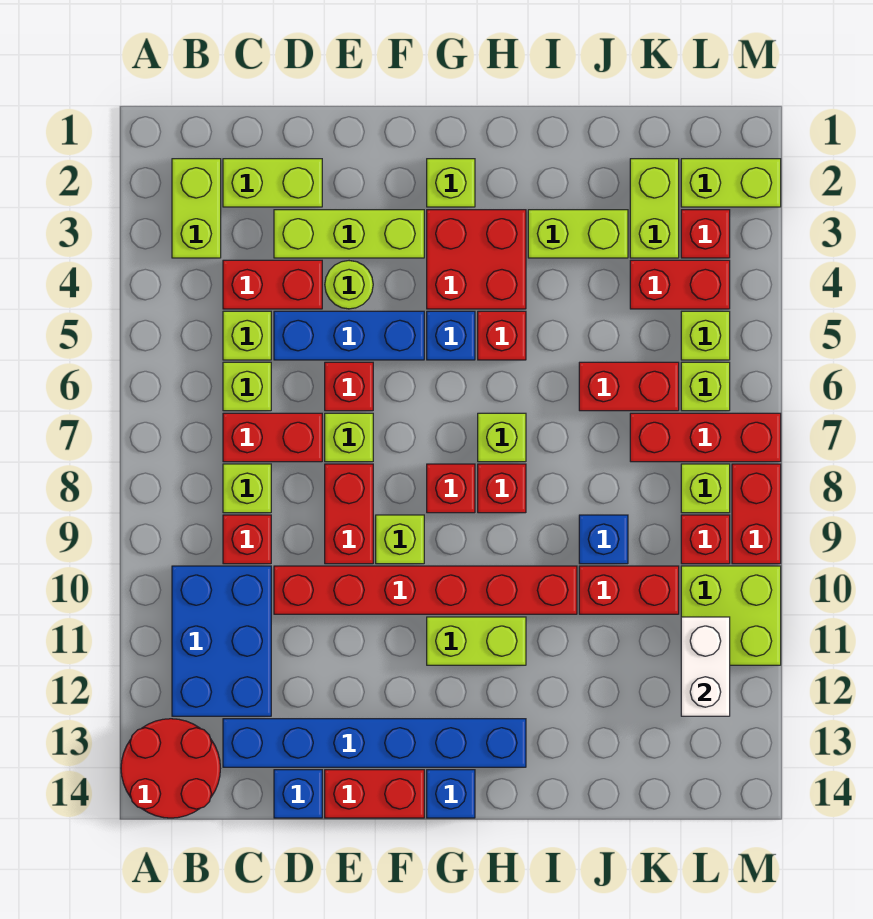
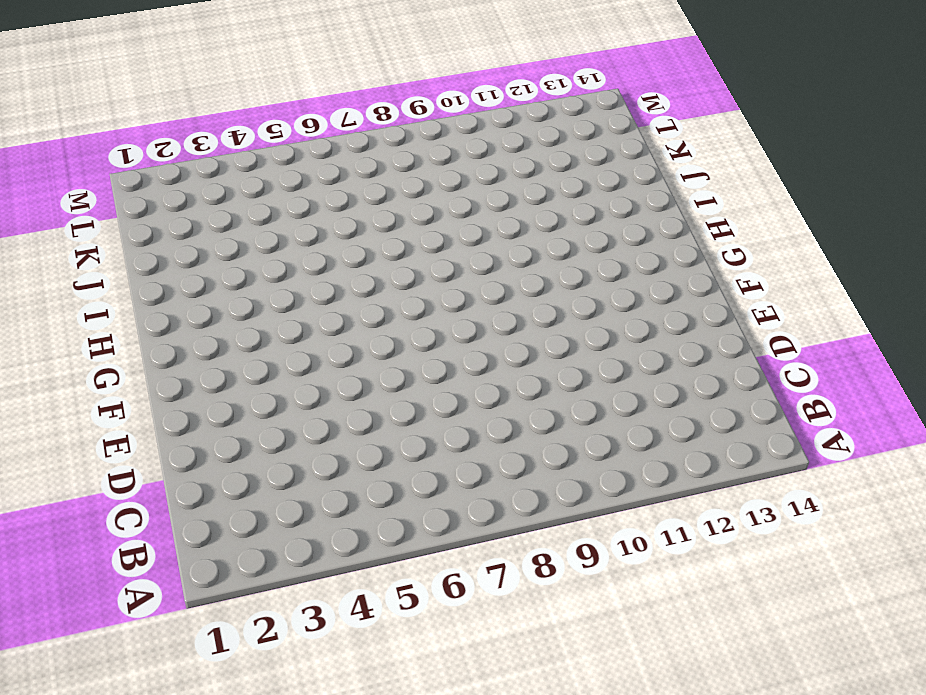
none -> red round brick A13:B14 level 1
none -> lime brick B2:B3 level 1
none -> blue brick B10:C12 level 1
none -> lime brick C2:D2 level 1

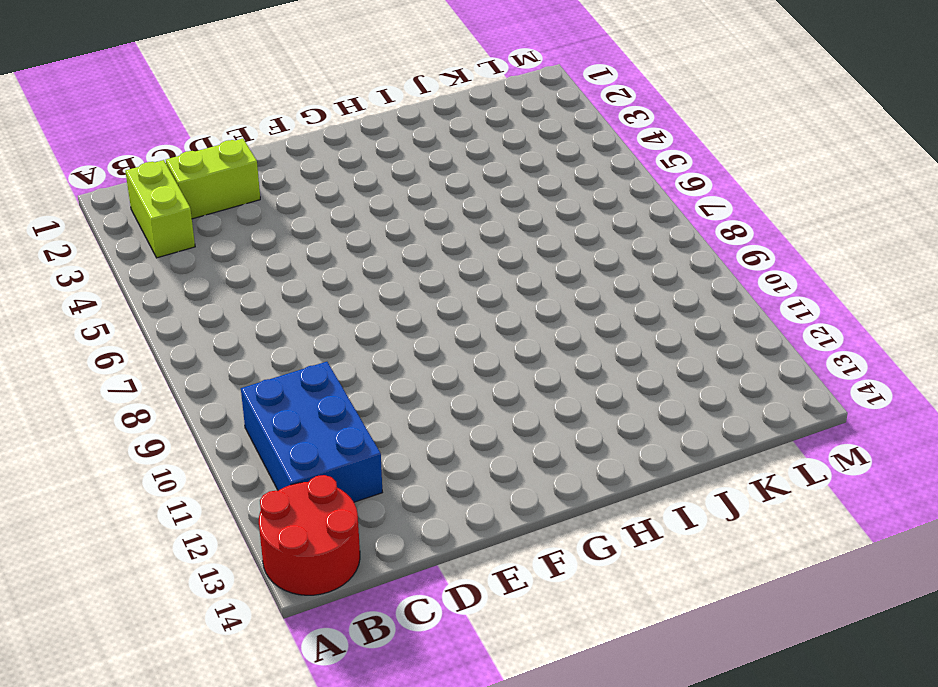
none -> red brick C4:D4 level 1
none -> lime brick C5 level 1
none -> lime brick C6 level 1
none -> red brick C7:D7 level 1

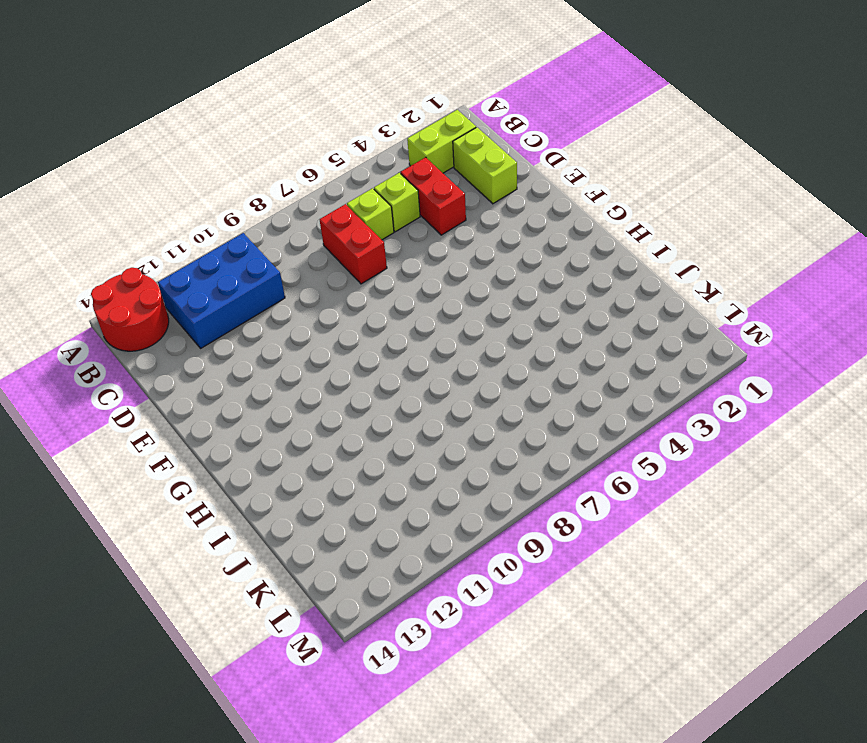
none -> lime brick C8 level 1
none -> red brick C9 level 1
none -> blue brick C13:H13 level 1
none -> lime brick D3:F3 level 1

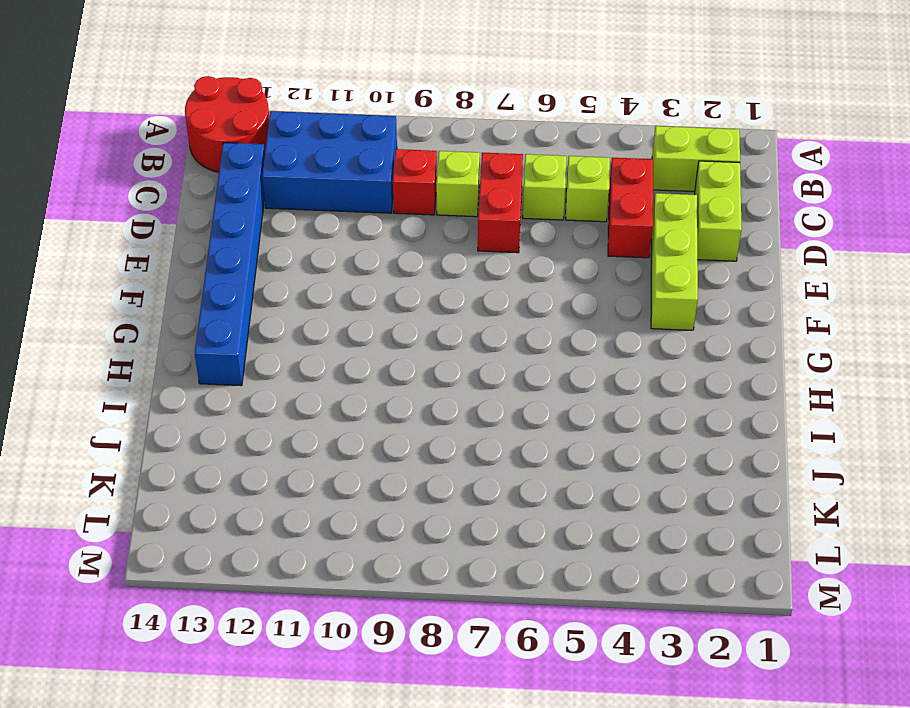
none -> blue brick D5:F5 level 1
none -> red brick D10:I10 level 1
none -> blue brick D14 level 1
none -> lime round brick E4 level 1

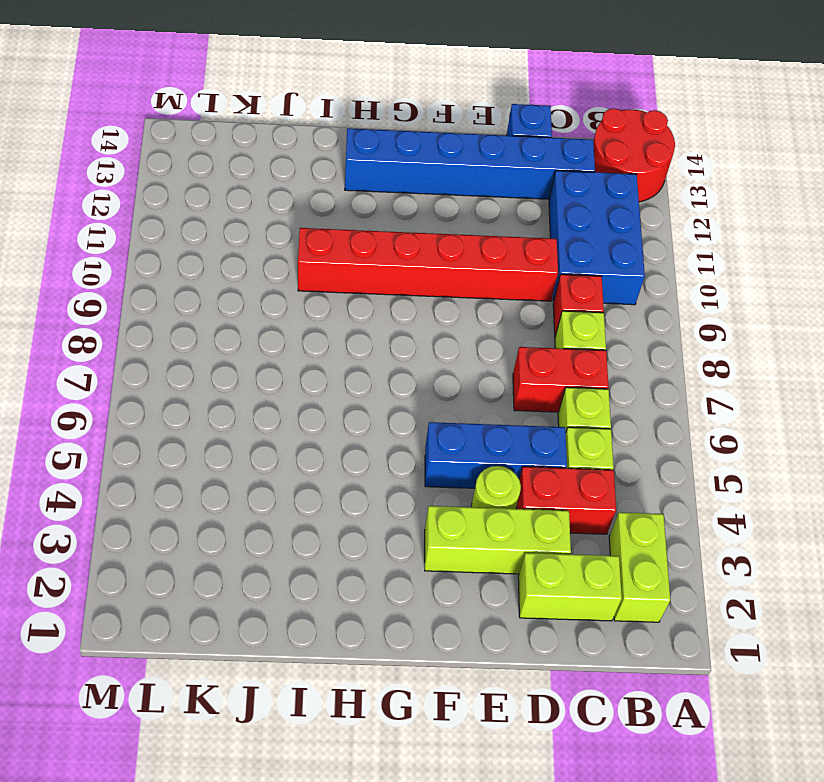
none -> red brick E6 level 1
none -> lime brick E7 level 1
none -> red brick E8:E9 level 1
none -> red brick E14:F14 level 1

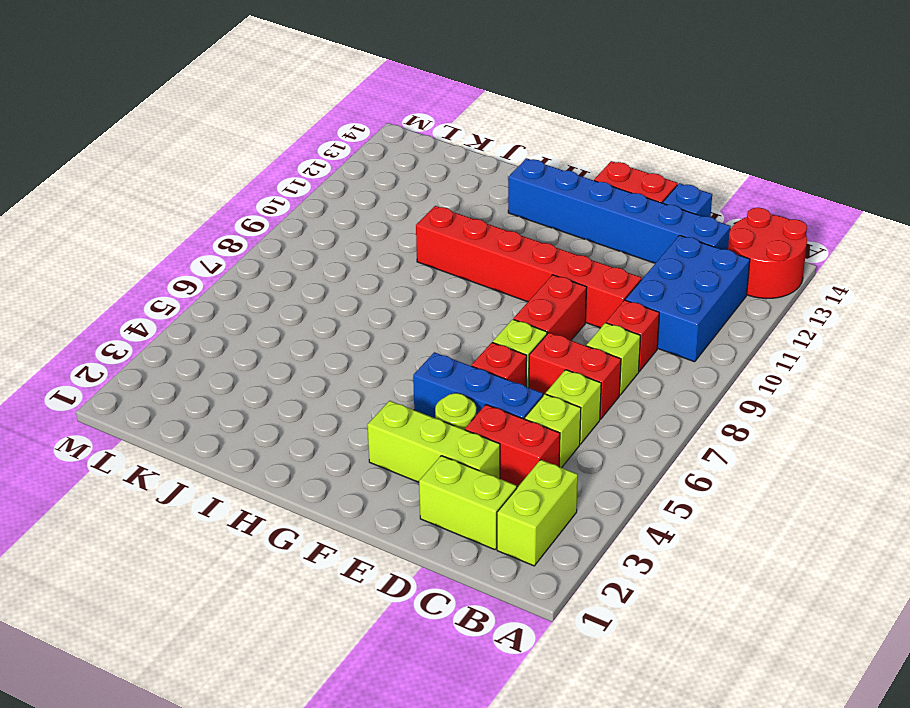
none -> lime brick F9 level 1
none -> lime brick G2 level 1
none -> red brick G3:H4 level 1
none -> blue brick G5 level 1

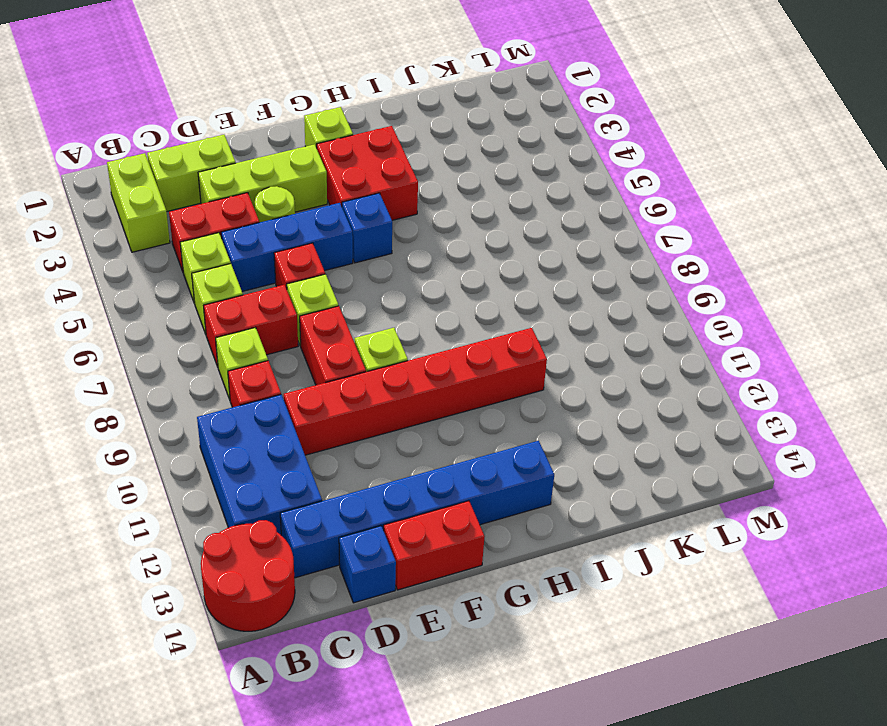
none -> red brick G8 level 1
none -> lime brick G11:H11 level 1
none -> blue brick G14 level 1
none -> red brick H5 level 1

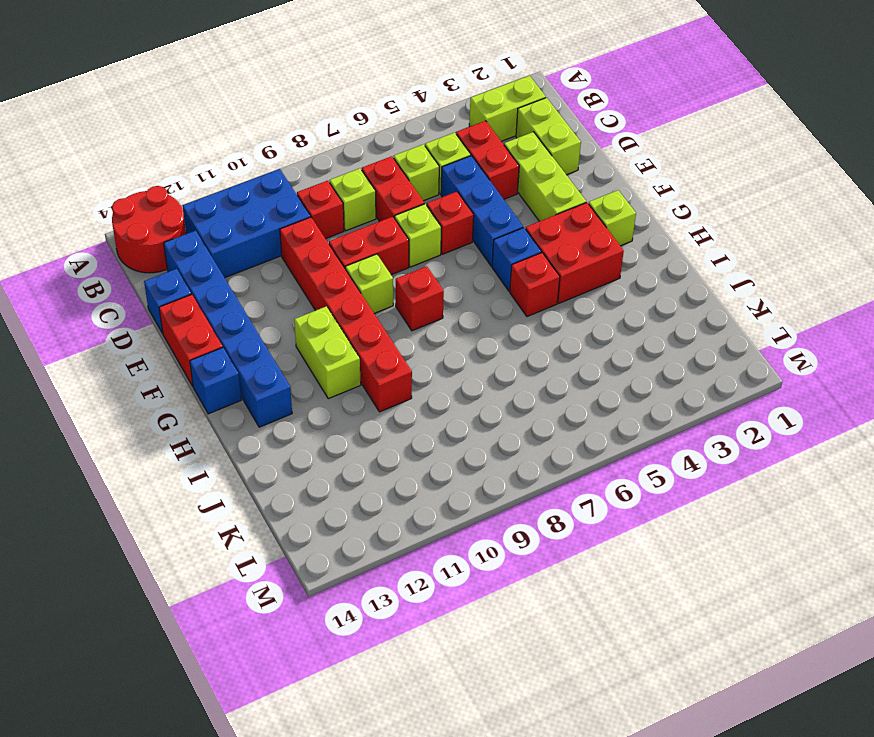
none -> lime round brick E4 level 1
none -> lime brick H7 level 1
none -> red brick H8 level 1
none -> lime brick I3:J3 level 1

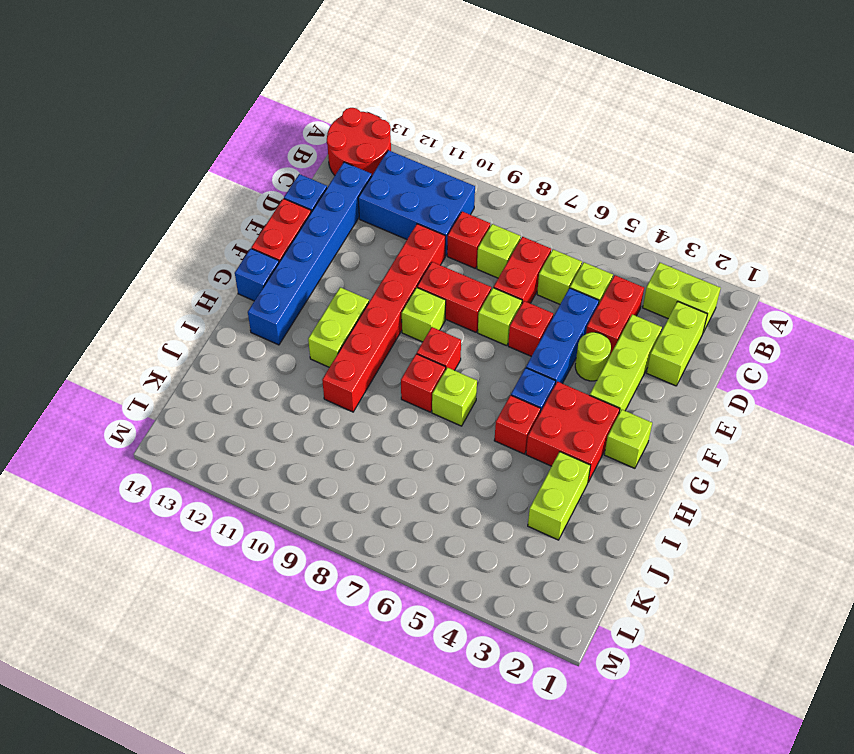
none -> red brick J6:K6 level 1
none -> blue brick J9 level 1
none -> red brick J10:K10 level 1
none -> lime brick K2:K3 level 1

